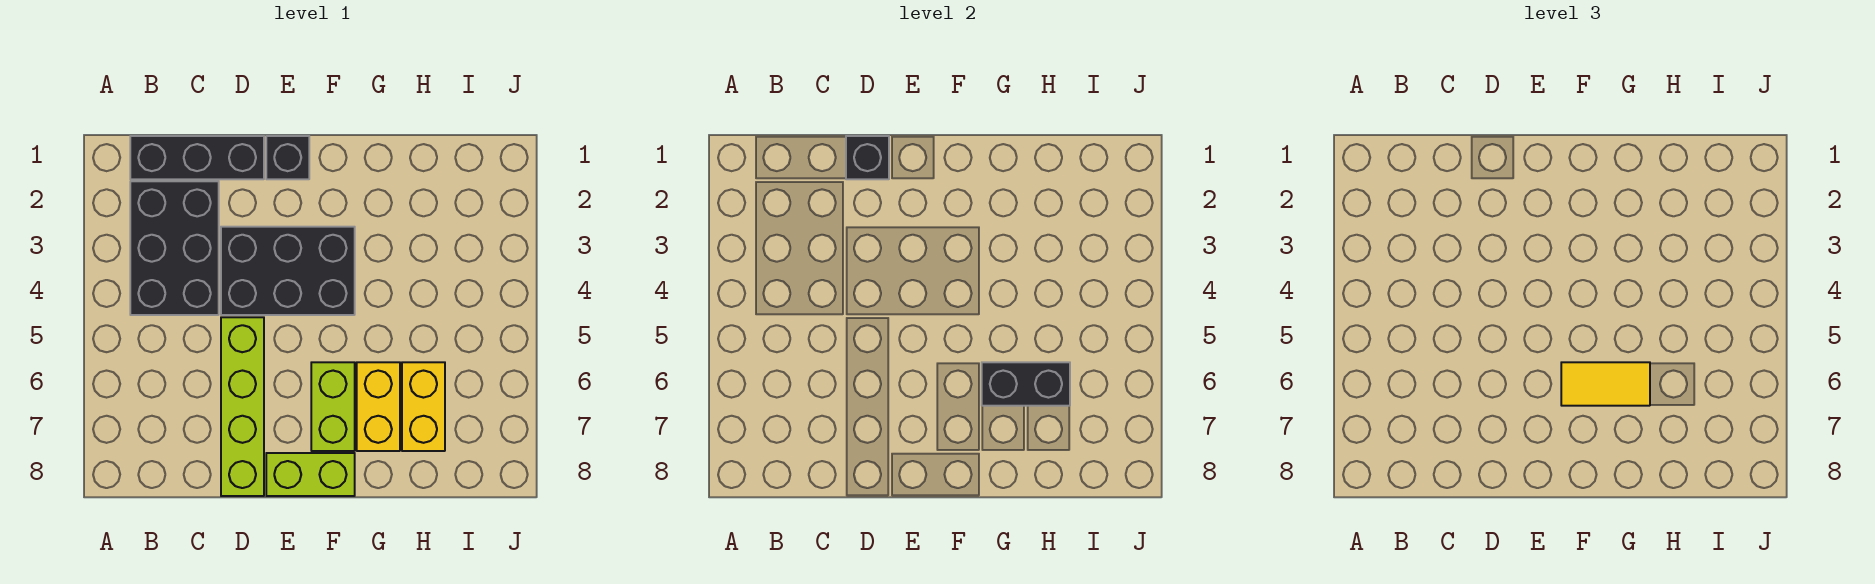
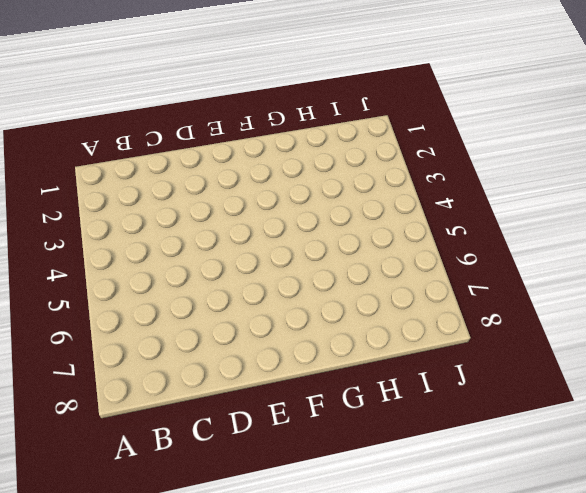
none -> black brick B1:D1 level 1
none -> black brick B2:C4 level 1
none -> black brick D3:F4 level 1

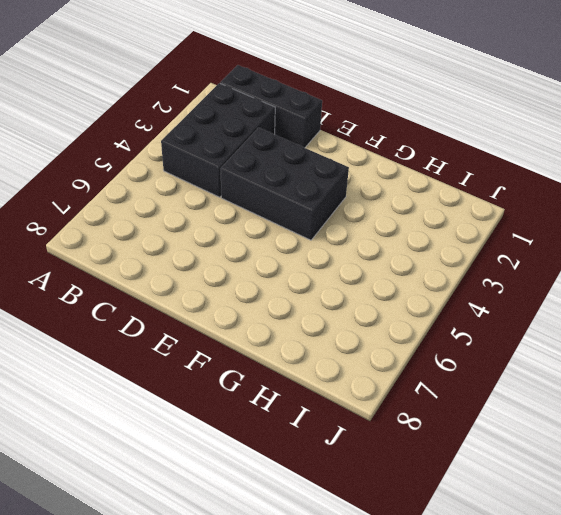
none -> lime brick D5:D8 level 1
none -> black brick E1 level 1
none -> lime brick E8:F8 level 1

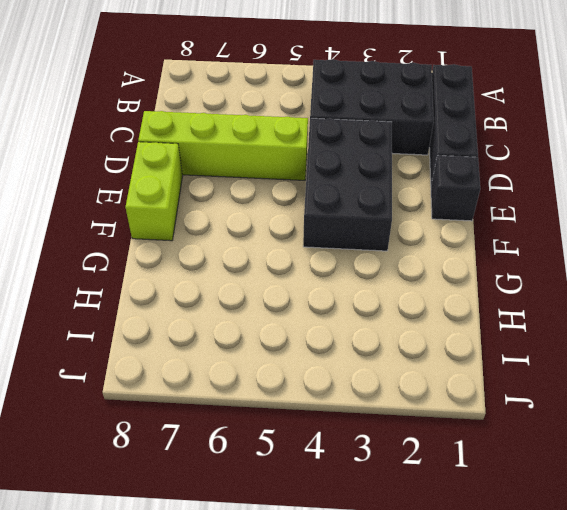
none -> lime brick F6:F7 level 1
none -> yellow brick G6:G7 level 1
none -> yellow brick H6:H7 level 1

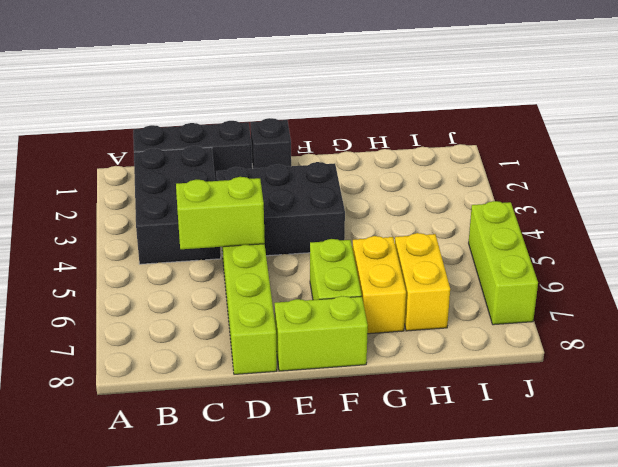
lime brick C5:D5 level 2 -> none
lime brick J5:J7 level 1 -> none
none -> black brick D1 level 2
none -> black brick G6:H6 level 2
none -> yellow tile F6:G6 level 3

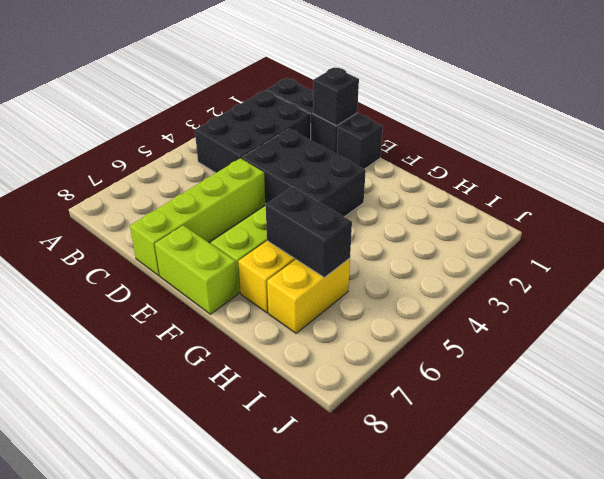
none -> yellow tile F6:G6 level 3

